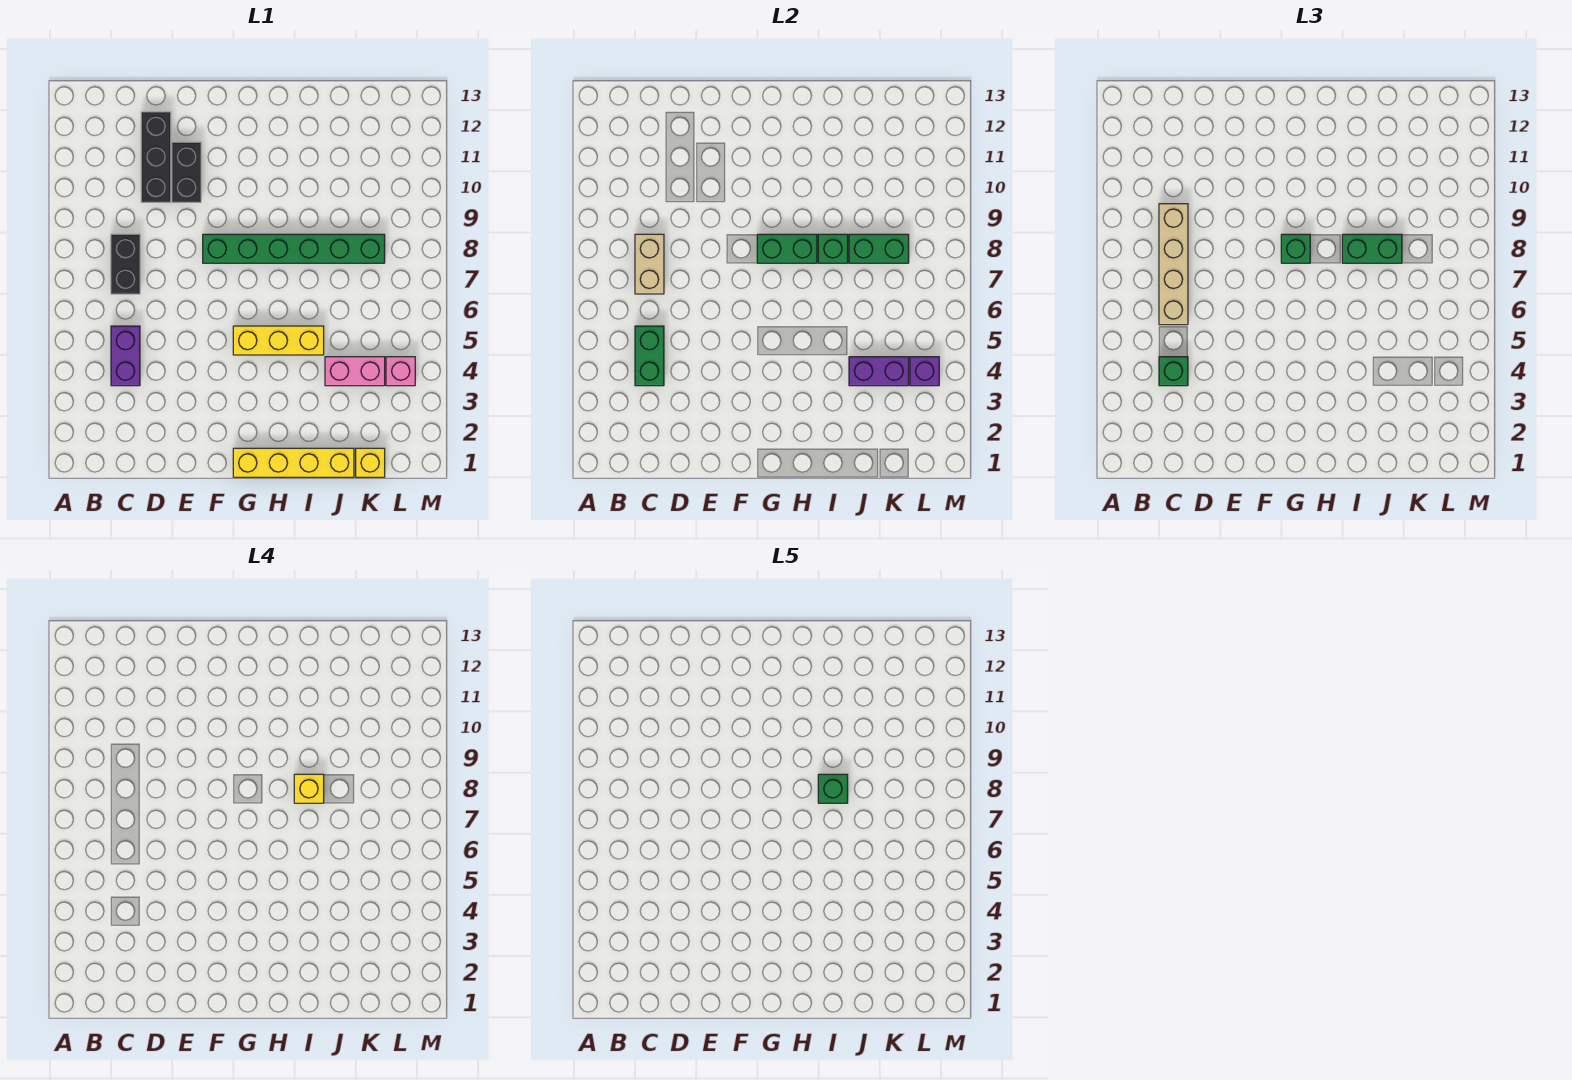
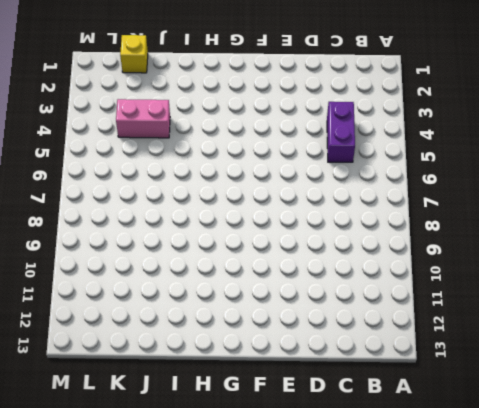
none -> black brick C7:C8 level 1
none -> black brick D10:D12 level 1
none -> black brick E10:E11 level 1

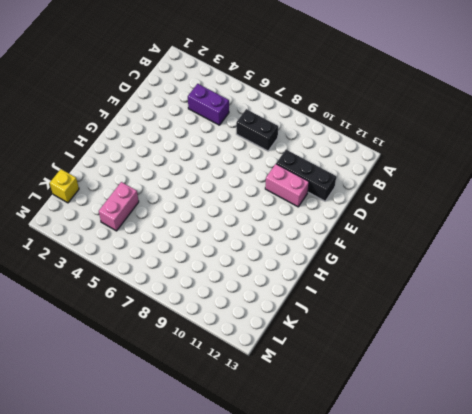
pink brick E10:E11 level 1 -> black brick E10:E11 level 1
none -> green brick F8:K8 level 1
none -> yellow brick G1:J1 level 1
none -> yellow brick G5:I5 level 1

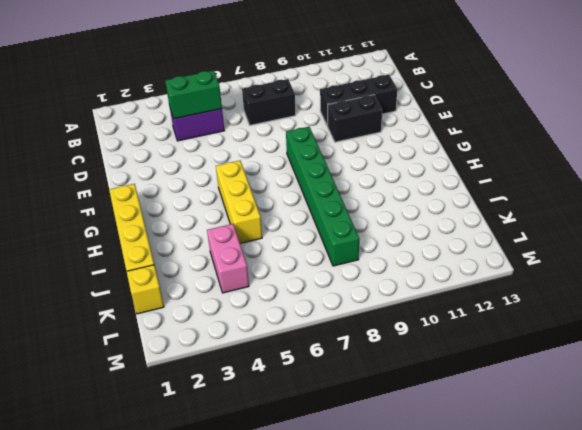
none -> pink brick L4 level 1
none -> tan brick C7:C8 level 2
none -> green brick G8:H8 level 2

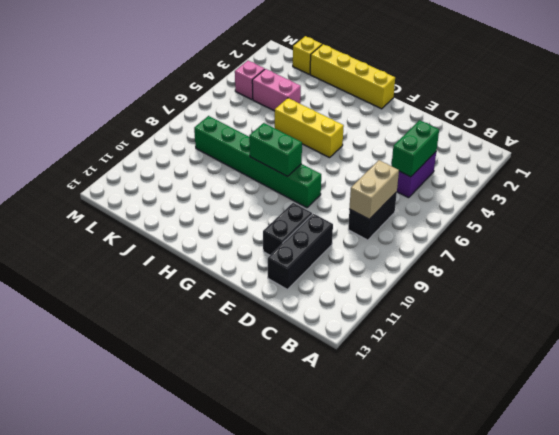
none -> green brick I8 level 2
none -> purple brick J4:K4 level 2
none -> green brick J8:K8 level 2

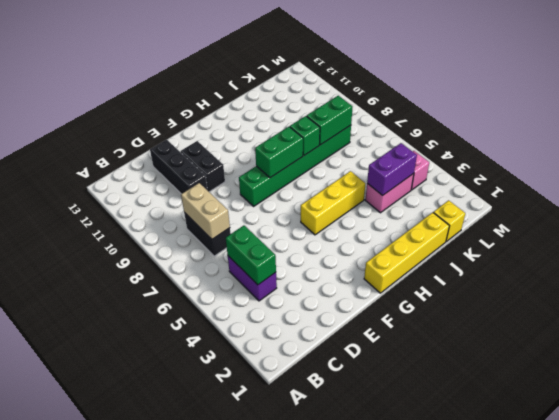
none -> purple brick L4 level 2
none -> green brick C4 level 3
none -> tan brick C6:C9 level 3

